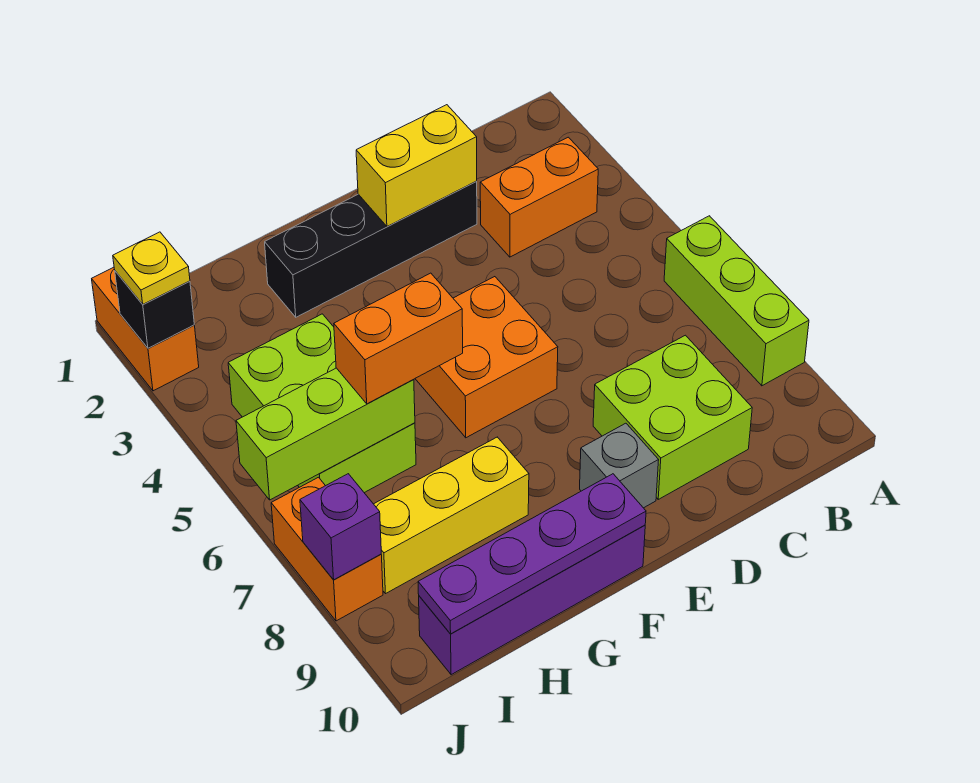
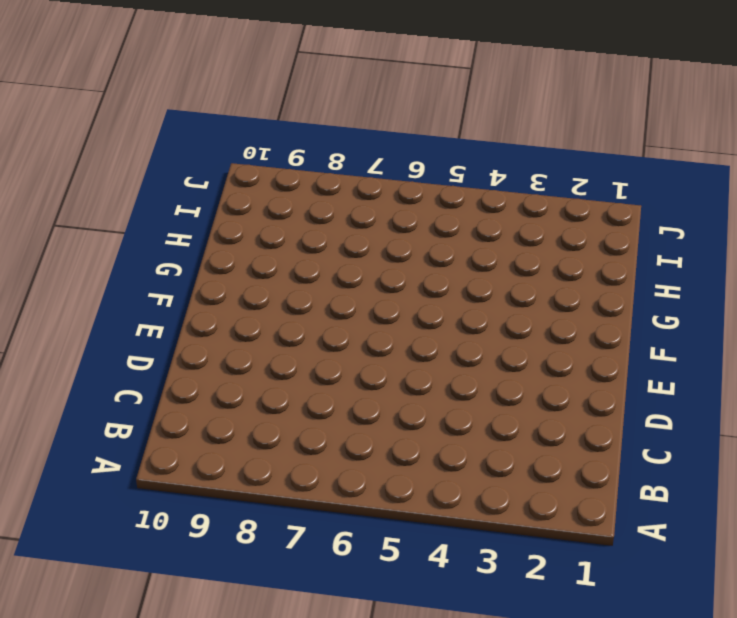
none -> lime brick A6:A8 level 1
none -> orange brick B3:C3 level 1
none -> lime brick C8:D9 level 1

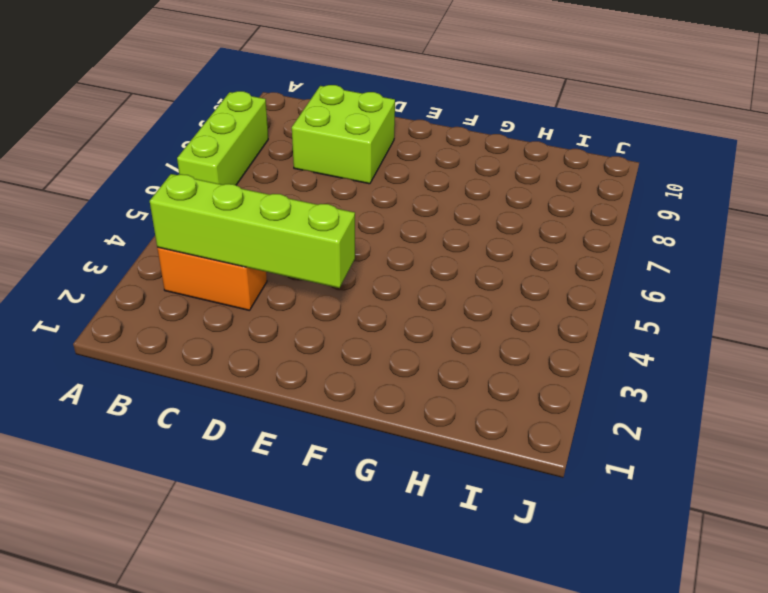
lime brick B3:E3 level 2 -> none
none -> black brick D2:G2 level 1
none -> orange brick E5:F6 level 1
none -> grey brick E9 level 1

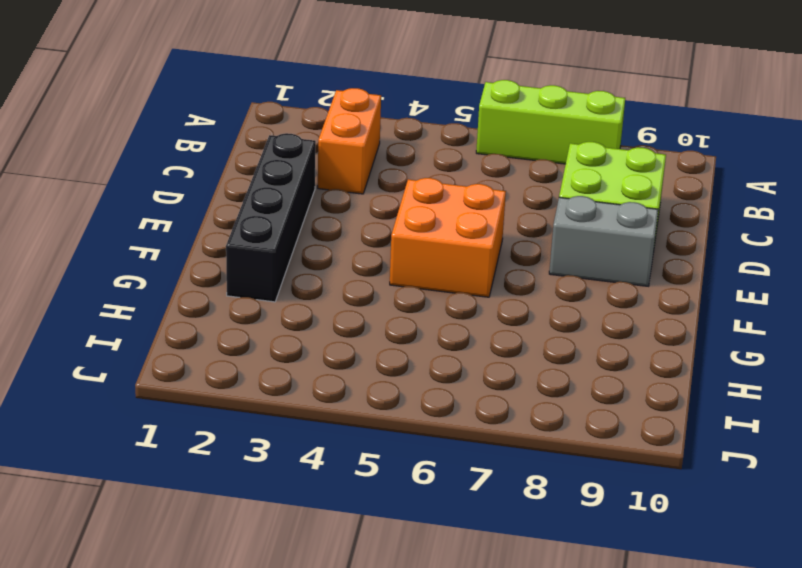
grey brick E8:E9 level 1 -> grey brick E9 level 1
none -> purple brick F10:I10 level 1
none -> yellow brick G8:I8 level 1
none -> lime brick H4:I6 level 1

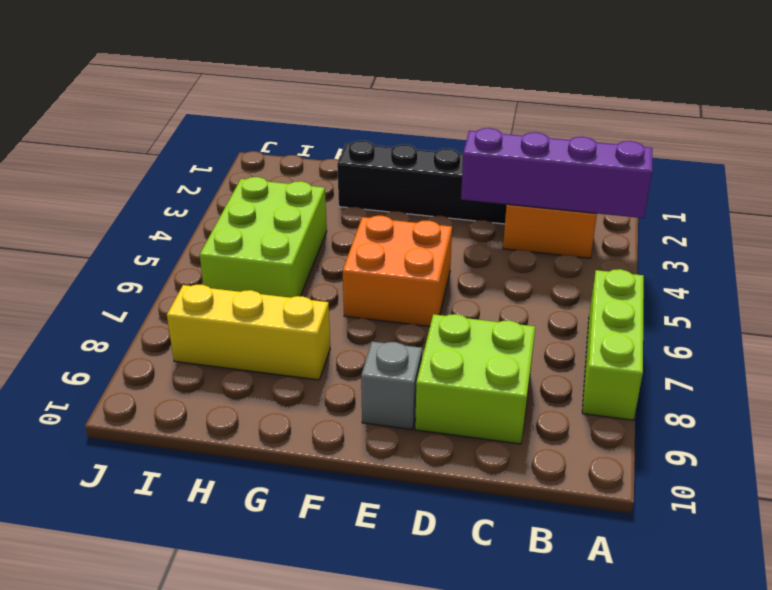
purple brick A3:D3 level 2 -> purple brick F10:I10 level 1
none -> orange brick J1:J2 level 1
none -> orange brick J7:J8 level 1
none -> yellow brick D2:E2 level 2

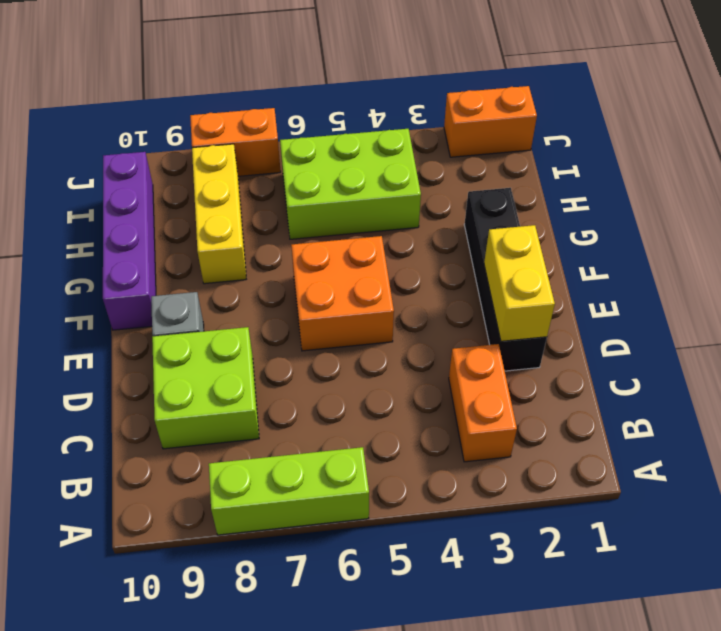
none -> purple plate F10:I10 level 2
none -> lime brick H6:J6 level 2
none -> black brick J2 level 2

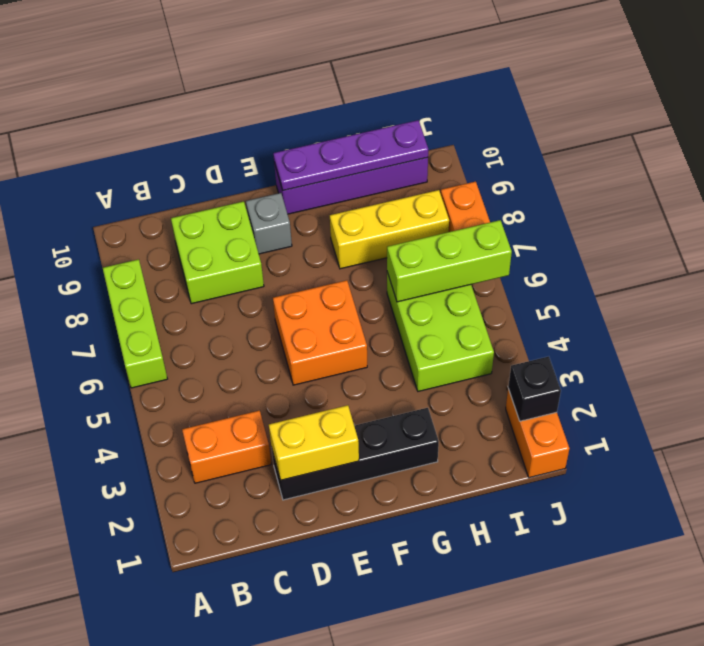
none -> purple brick J8 level 2
none -> orange brick G6:H6 level 3
none -> yellow plate J2 level 3

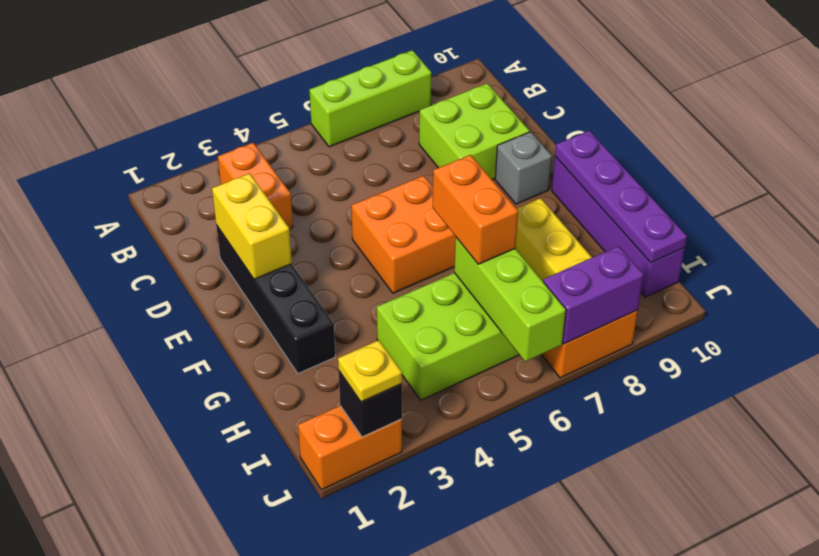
purple brick J7:J8 level 2 -> purple brick J8 level 2

